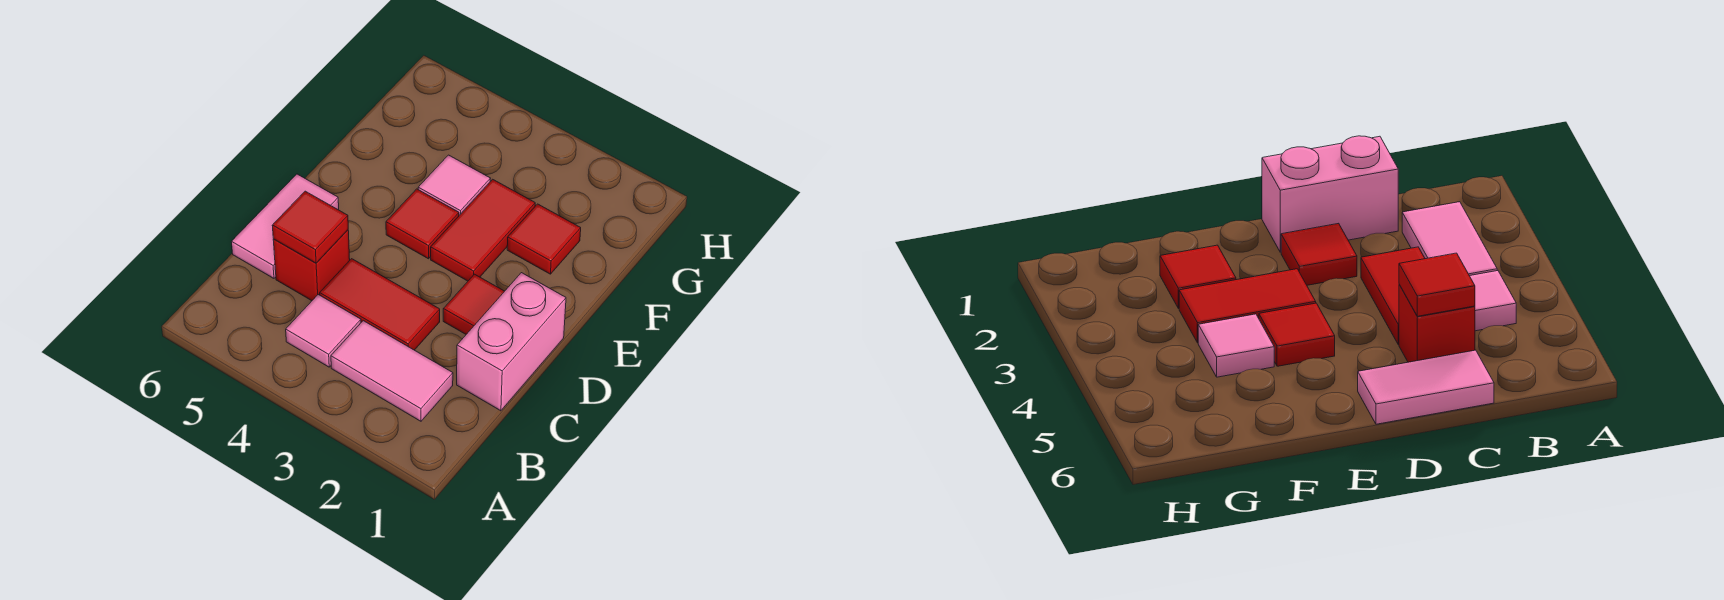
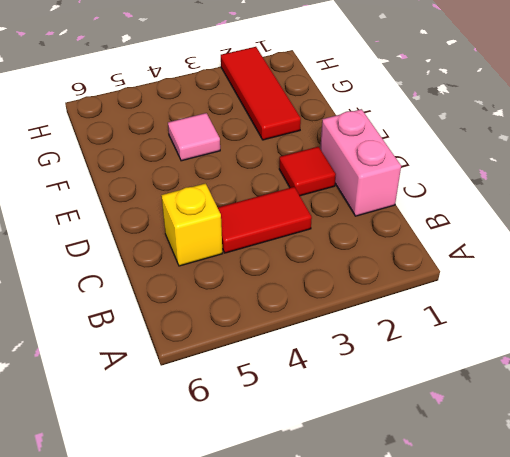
yellow brick C5 level 1 -> red brick C5 level 1
red tile F2:H2 level 1 -> red tile F2 level 1
none -> pink tile B2:B3 level 1
none -> pink tile B4 level 1
none -> pink tile C6:D6 level 1

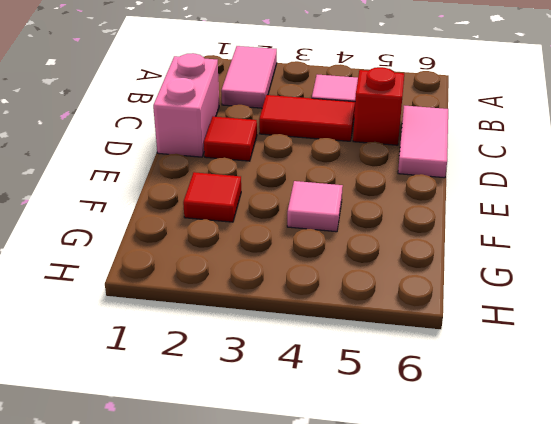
pink tile A2:B2 level 1 -> pink tile B2:B3 level 1
none -> red tile E3:F3 level 1
none -> red tile E4 level 1
none -> red tile C5 level 2

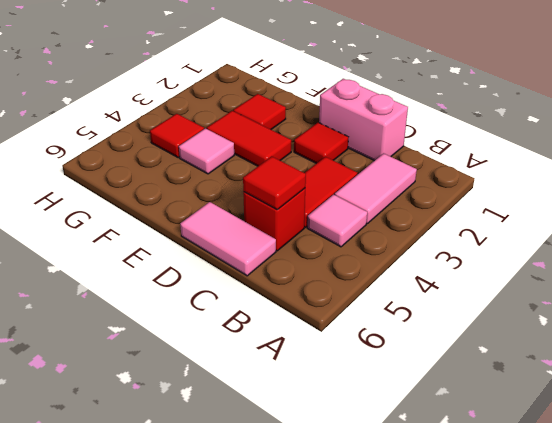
red tile G4 level 1 -> red tile E4 level 1

